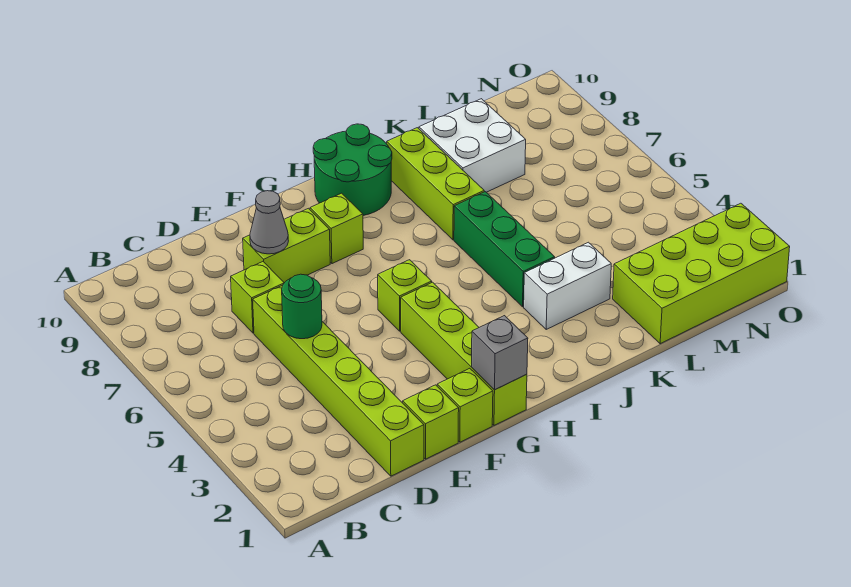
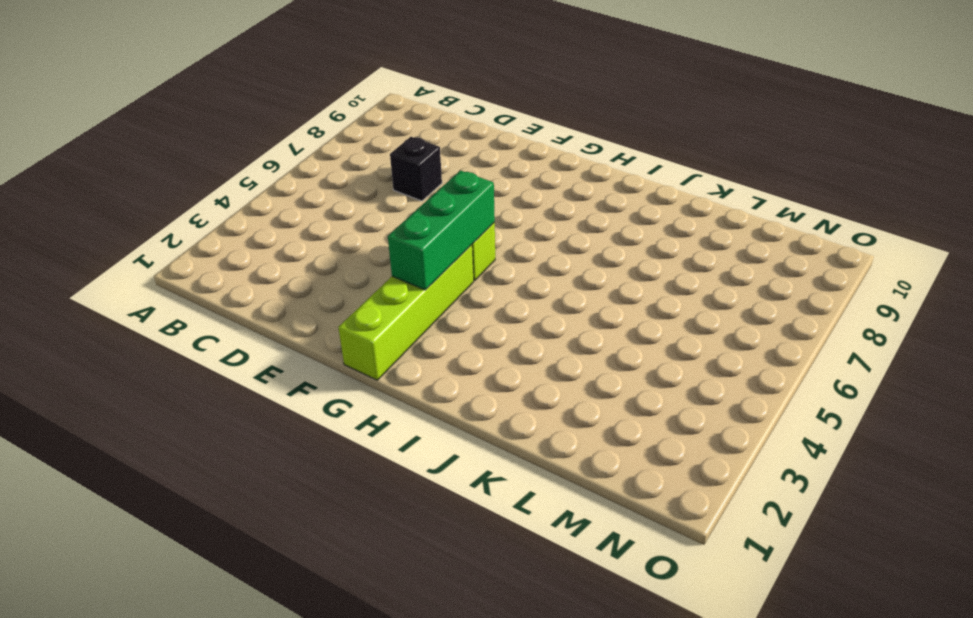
black brick D7 level 1 -> lime brick D7 level 1
green brick G3:G5 level 2 -> green brick J4:J6 level 1
none -> lime brick D1:D6 level 1
none -> lime brick E1 level 1
none -> lime brick E8:F8 level 1

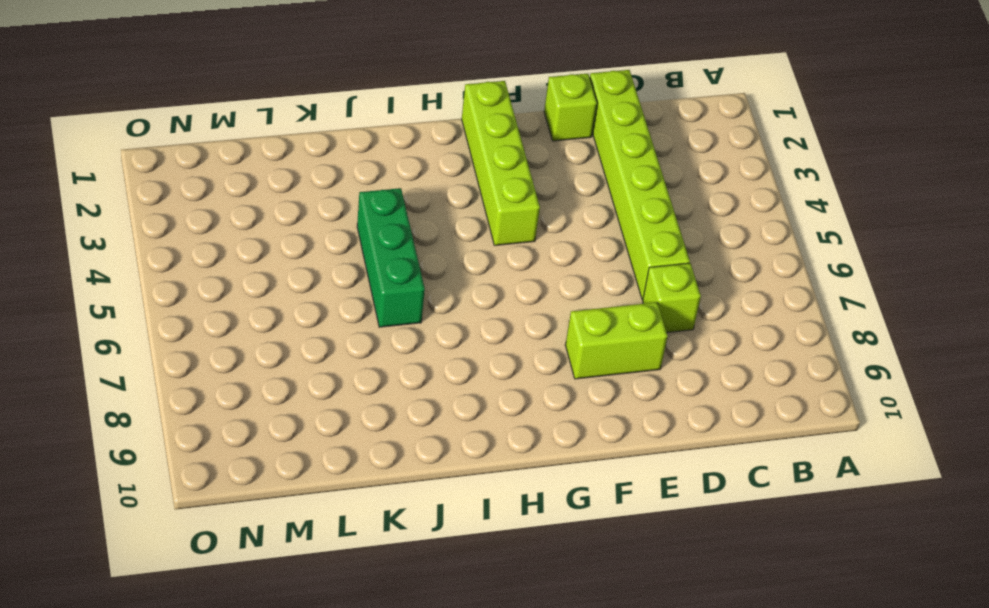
none -> lime brick F1 level 1
none -> lime brick G5 level 1
none -> lime brick G8 level 1

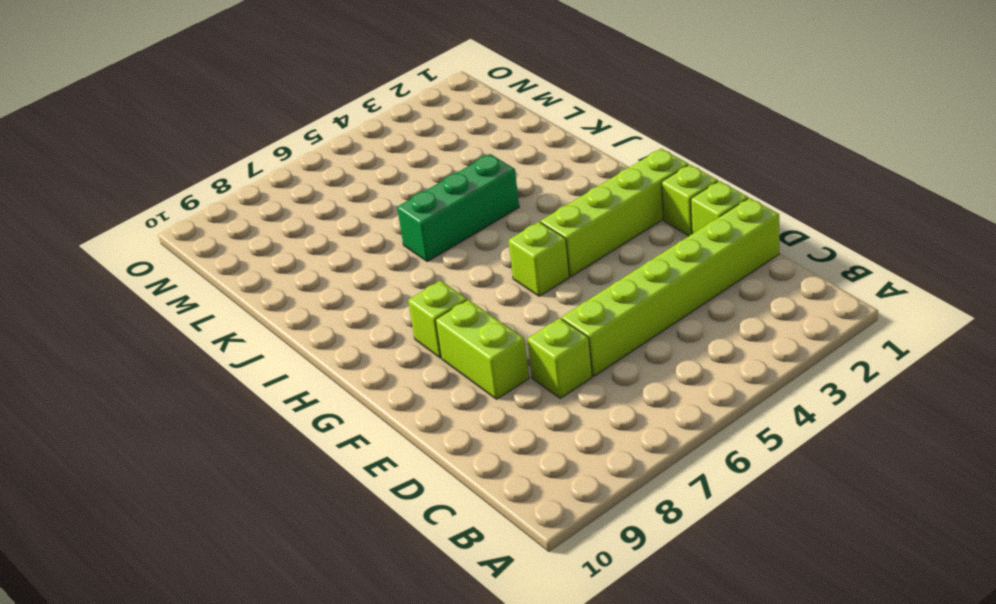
none -> green round brick H9:I10 level 1
none -> white brick J3:K3 level 1
none -> lime brick J7:J9 level 1

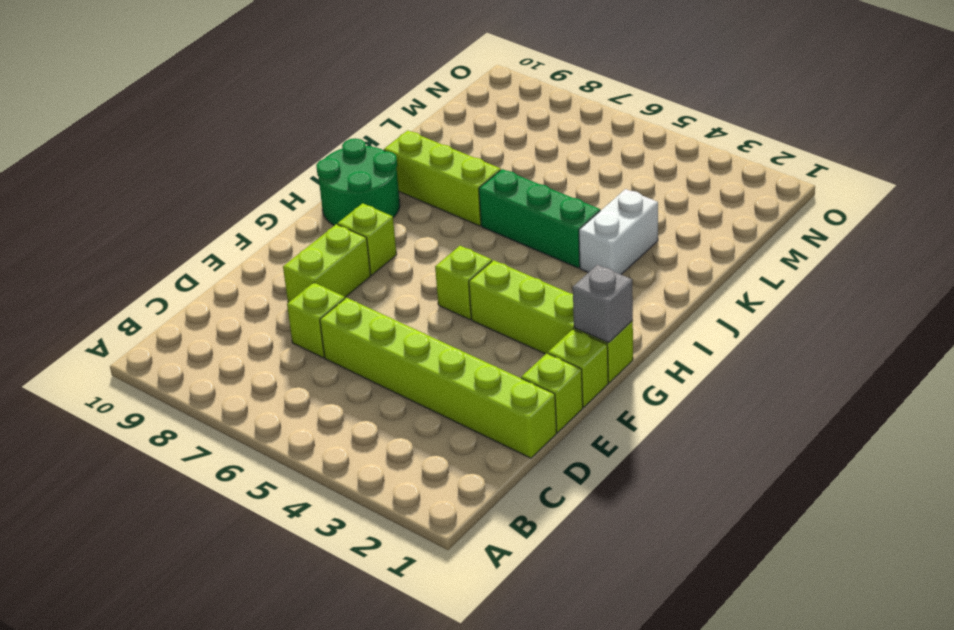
none -> white brick K8:L9 level 1
none -> lime brick L1:O2 level 1
none -> green round brick D5 level 2

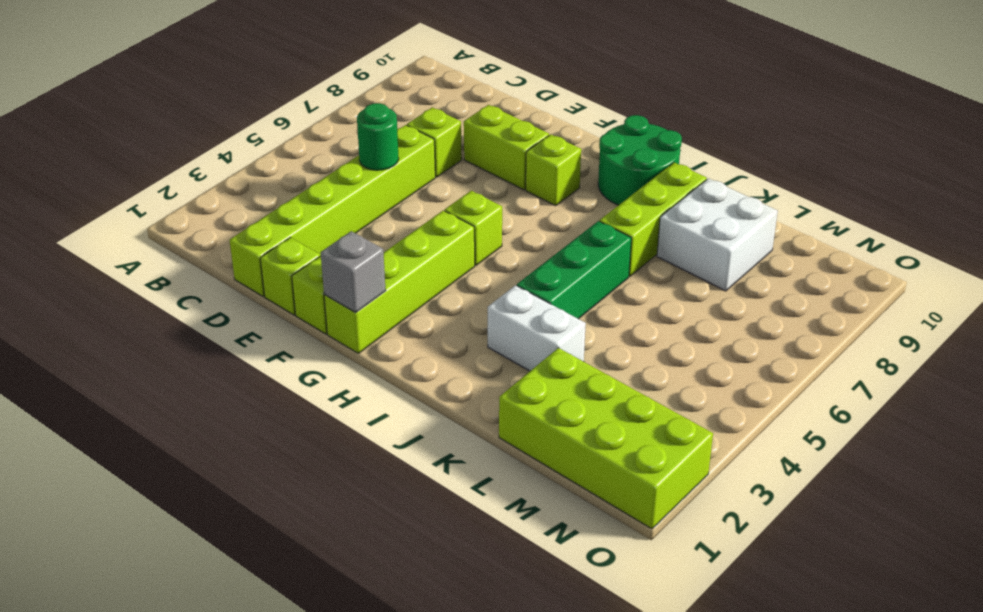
none -> grey cone E8 level 2

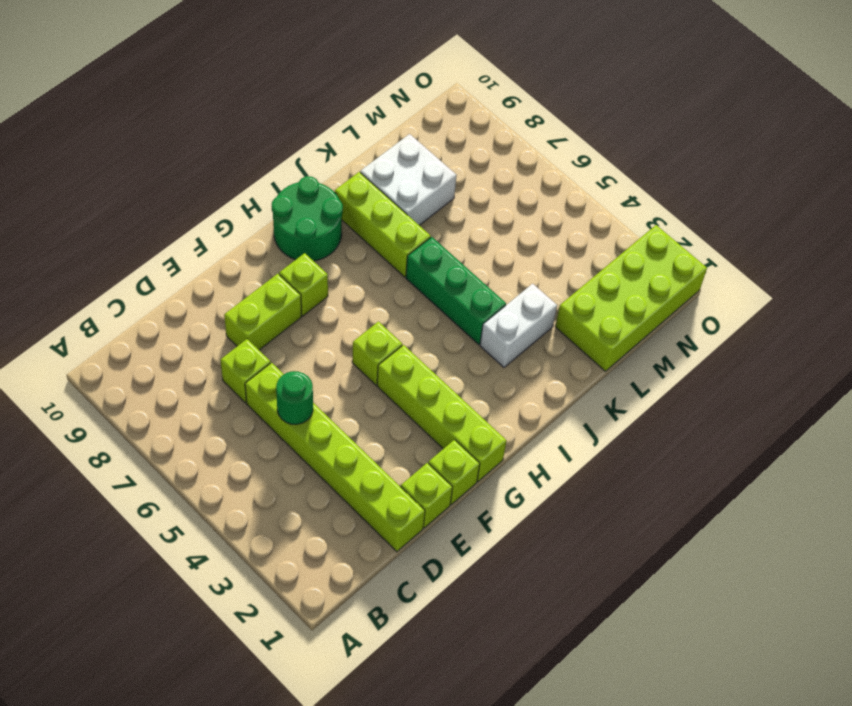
none -> grey cone E8 level 2
none -> grey brick G1 level 2

